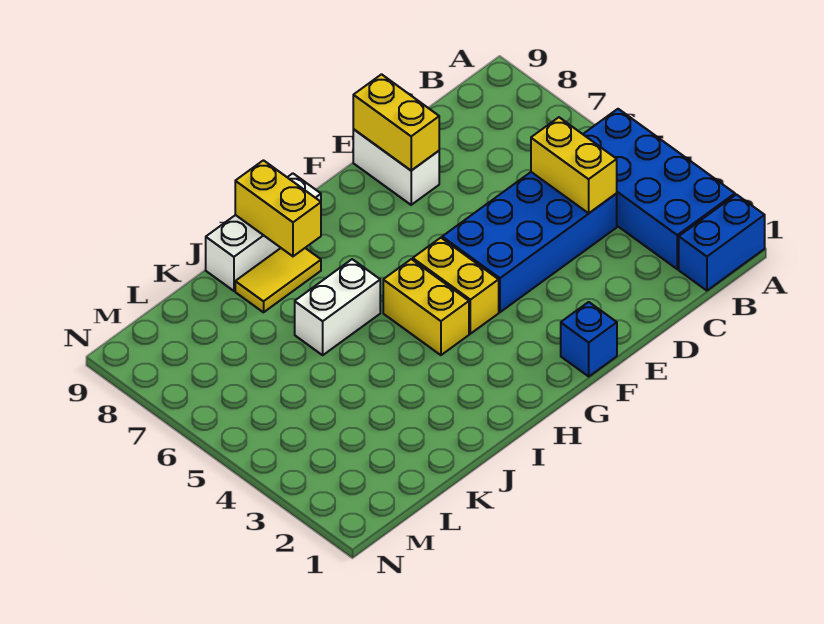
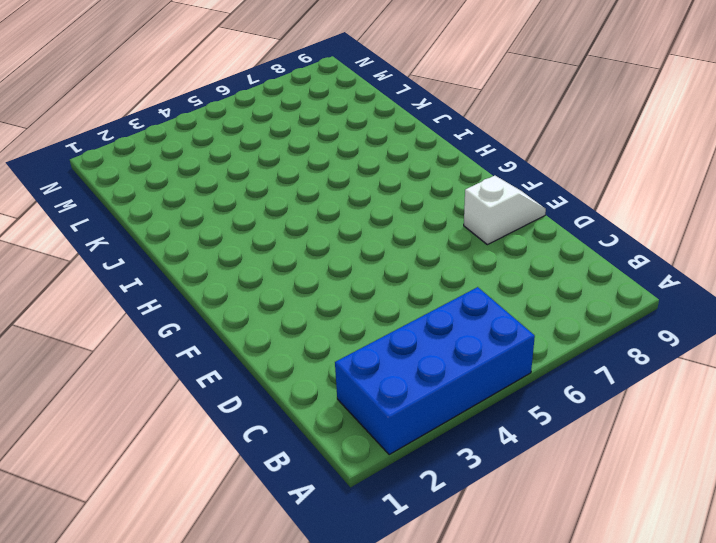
white slope E8:E9 level 1 top 8 -> white brick E8:E9 level 1
none -> blue brick A1:B1 level 1
none -> blue brick C4:F5 level 1
none -> blue brick F1 level 1

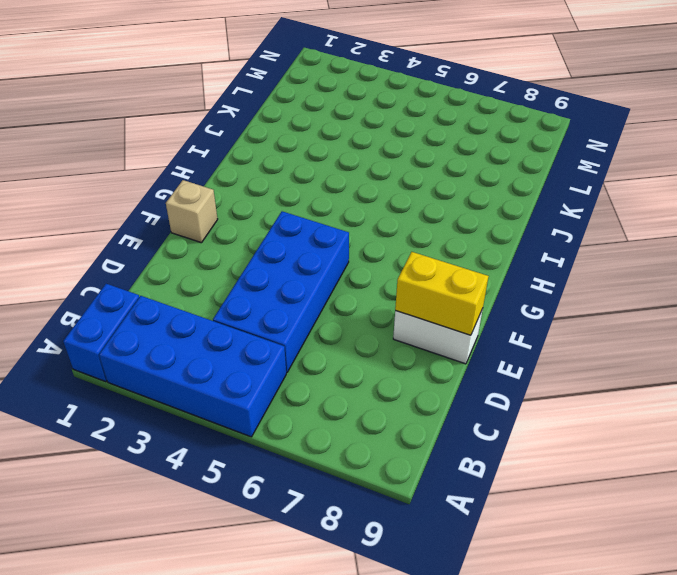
tan brick F1 level 1 -> blue brick F1 level 1
none -> yellow brick G4:G5 level 1
none -> yellow brick H4:H5 level 1
none -> white brick H9:J9 level 1

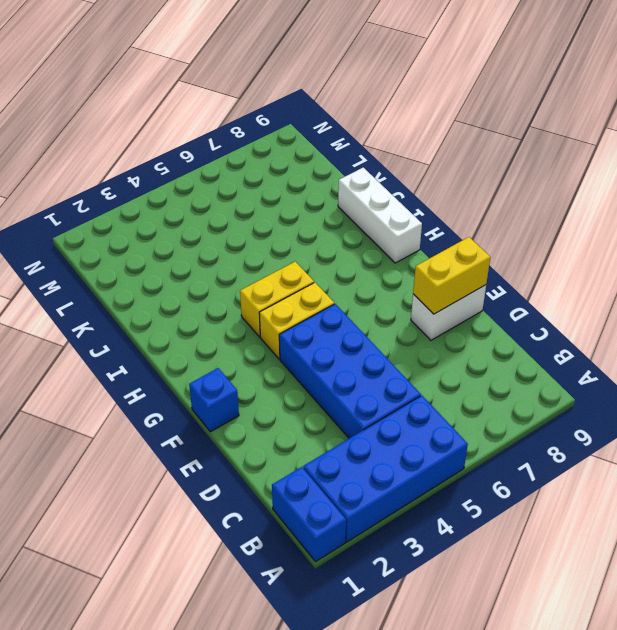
none -> white brick I6:J6 level 1
none -> yellow tile I8:J8 level 1
none -> yellow brick C4:C5 level 2

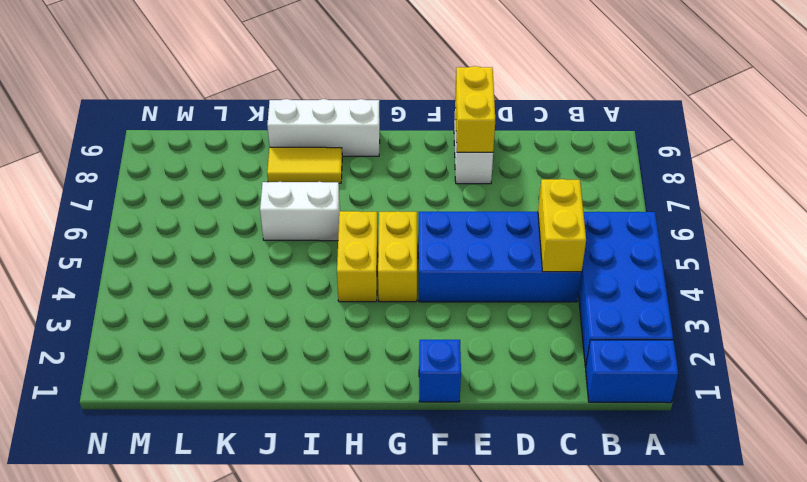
none -> yellow brick I8:I9 level 2

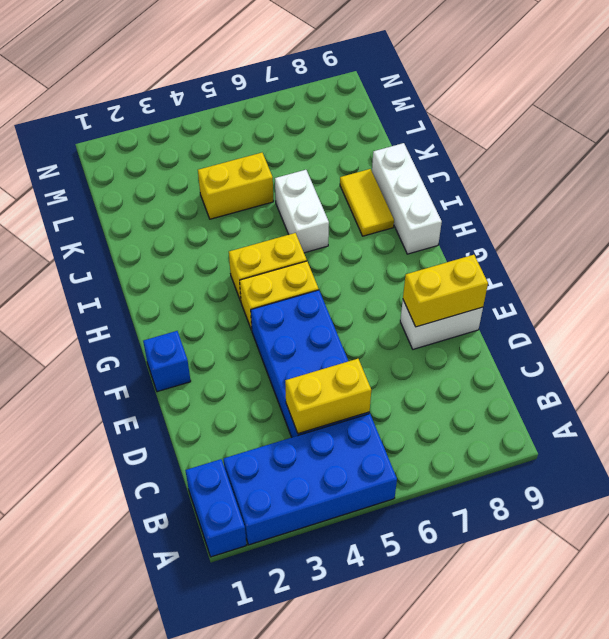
yellow brick K4:K5 level 1 -> yellow brick I8:I9 level 2

